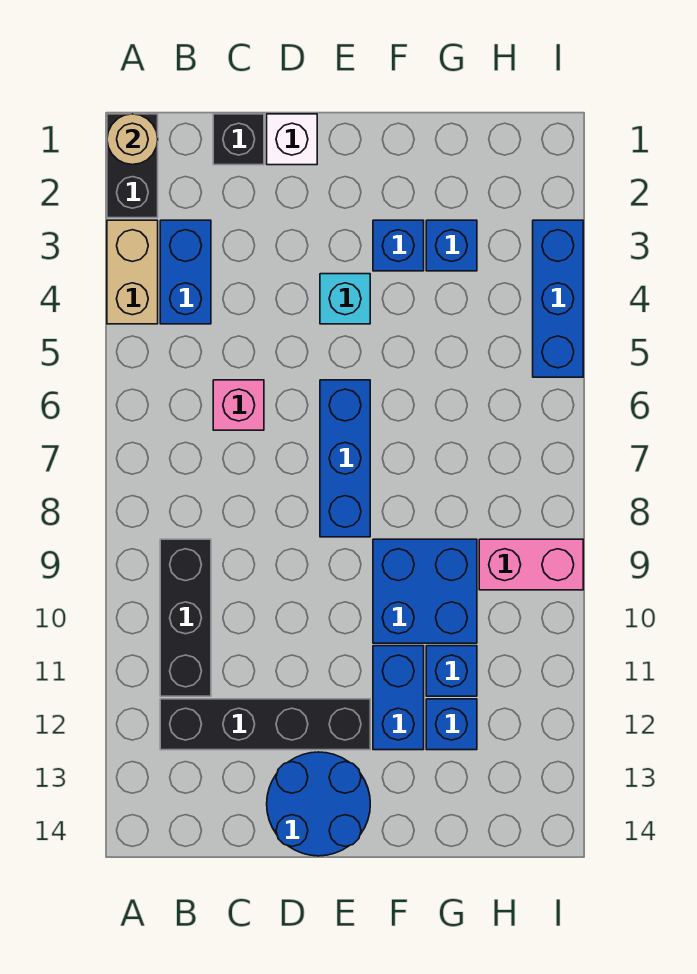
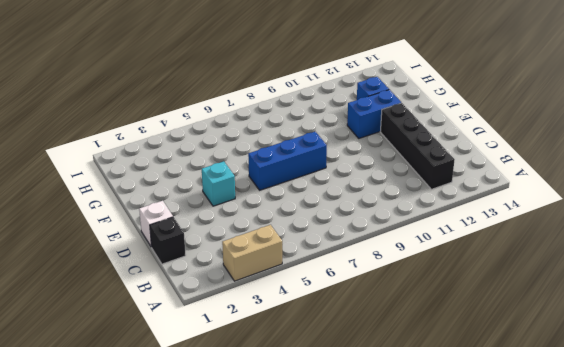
none -> black brick A1:A2 level 1
none -> blue brick B3:B4 level 1
none -> black brick B9:B11 level 1

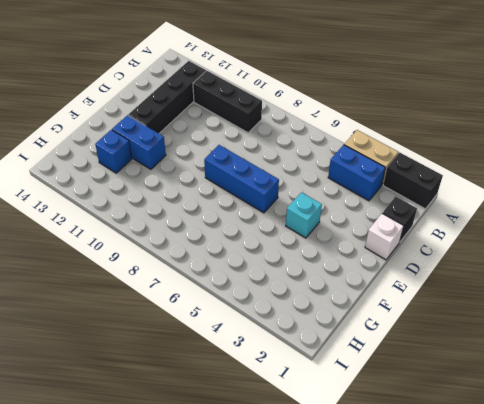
none -> pink brick C6 level 1
none -> blue round brick D13:E14 level 1
none -> blue brick F3 level 1

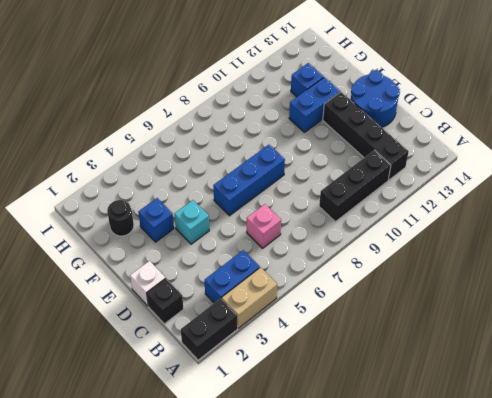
black round brick G2 level 1 -> none
none -> blue brick F9:G10 level 1
none -> blue brick G3 level 1
none -> blue brick G11 level 1

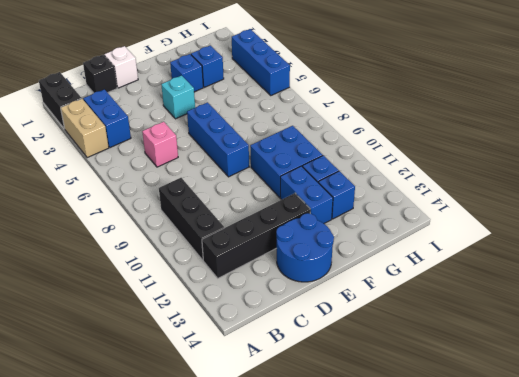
none -> pink brick H9:I9 level 1
none -> tan round brick A1 level 2

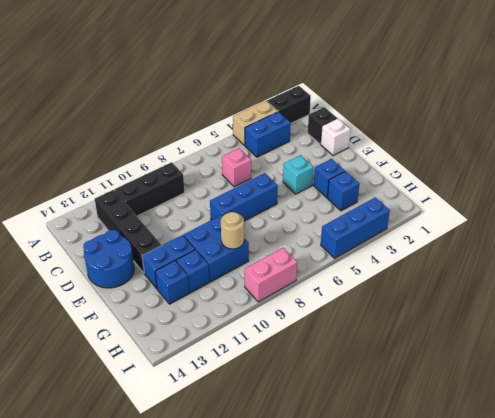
tan round brick G9 level 2 -> tan round brick A1 level 2
pink brick I8:I9 level 1 -> pink brick H9:I9 level 1

